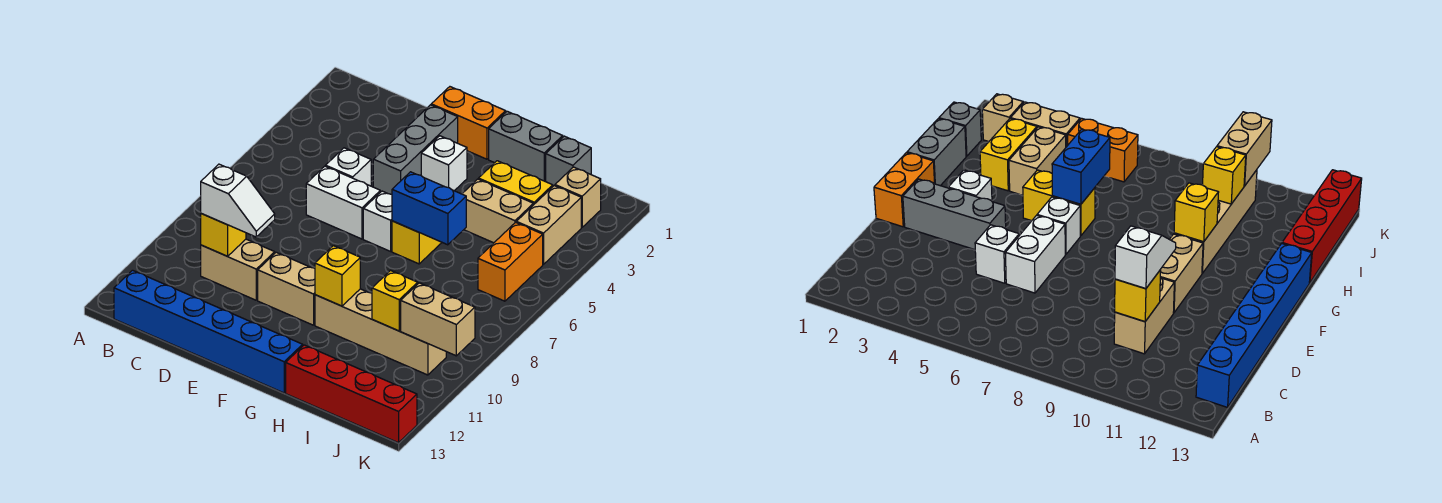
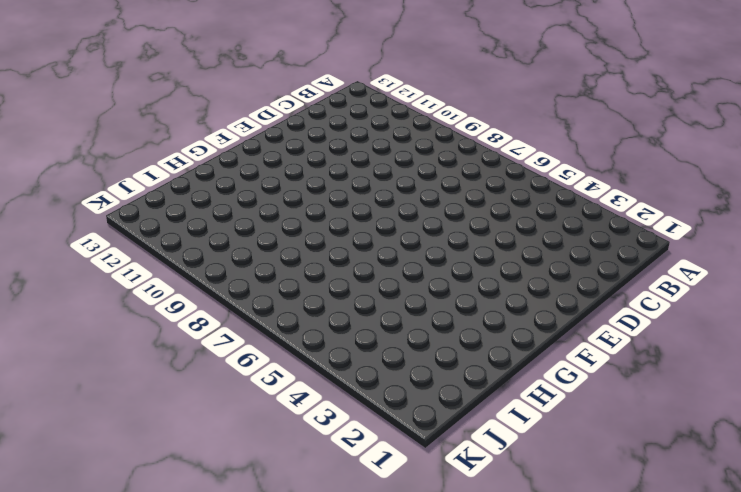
none -> blue brick B13:G13 level 1
none -> tan brick C10:D10 level 1
none -> white brick D5 level 1

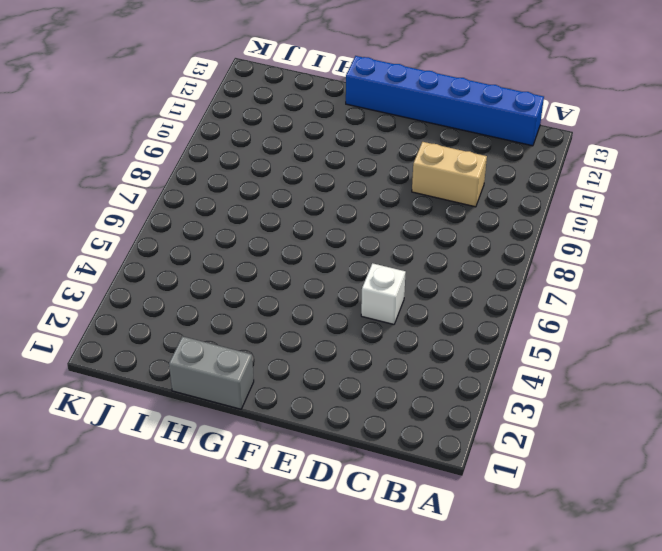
none -> white brick D6:E6 level 1
none -> orange brick E1:F1 level 1
none -> grey brick E2:E4 level 1

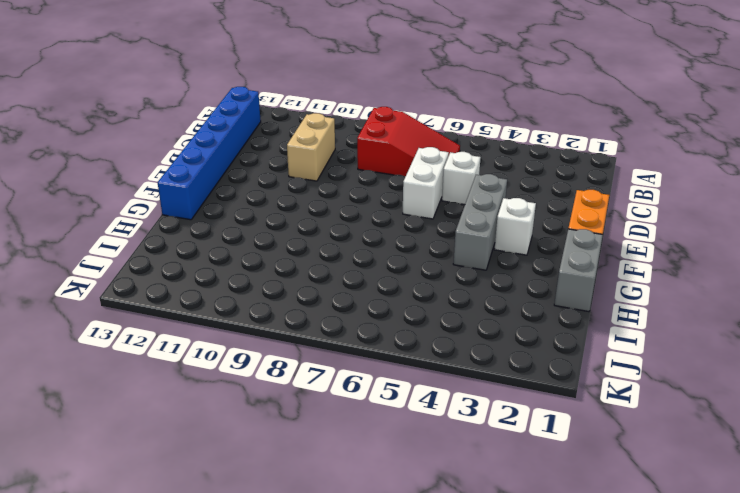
red slope B6:C8 level 1 top 8 -> none
grey brick E4:G4 level 1 -> grey brick E2:E4 level 1
none -> tan brick E10:F10 level 1
none -> white brick F6 level 1
none -> yellow brick G5:G6 level 1

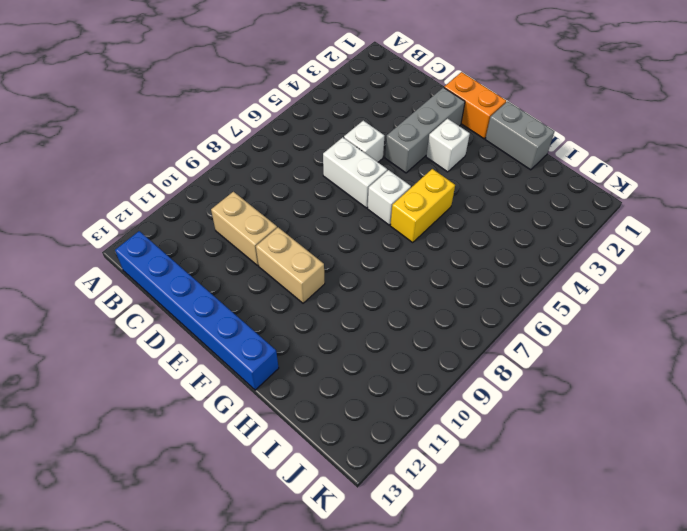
none -> tan brick G10:J10 level 1
none -> yellow brick H3:I3 level 1
none -> tan brick H4:I4 level 1

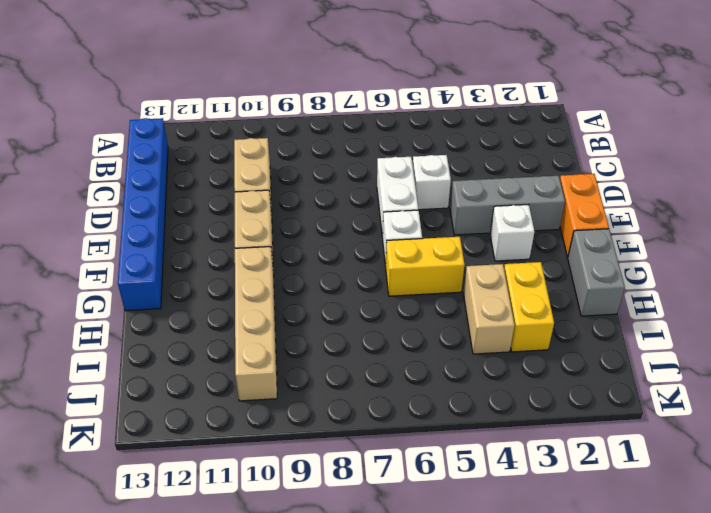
none -> red brick H13:K13 level 1
none -> grey brick I1 level 1
none -> tan brick J2 level 1

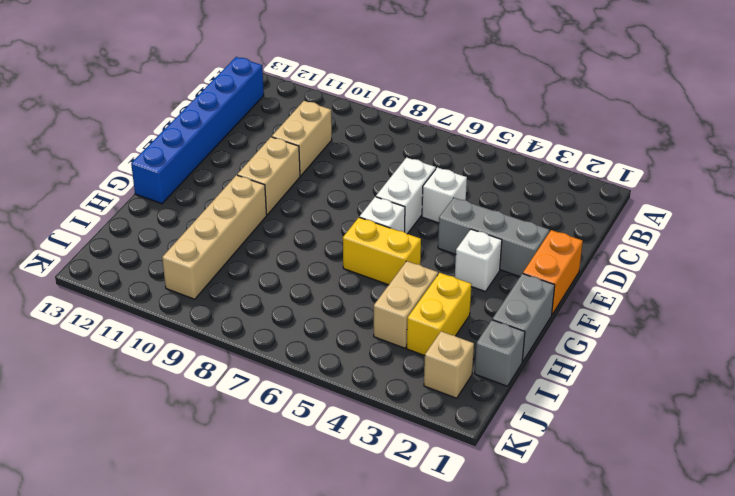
none -> red brick H13:K13 level 1
none -> tan brick J3:J4 level 1
none -> orange brick J5:J6 level 1

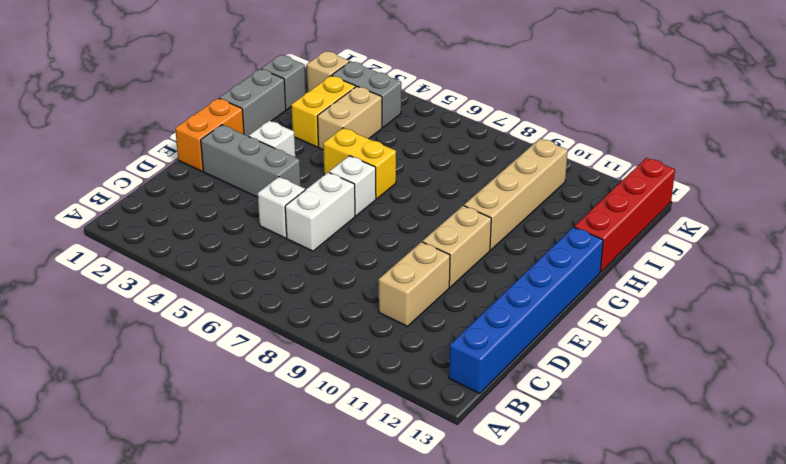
grey brick J3:J4 level 1 -> tan brick J3:J4 level 1
none -> orange brick J5:J6 level 1
none -> yellow brick C10 level 2
none -> blue brick G6:H6 level 2

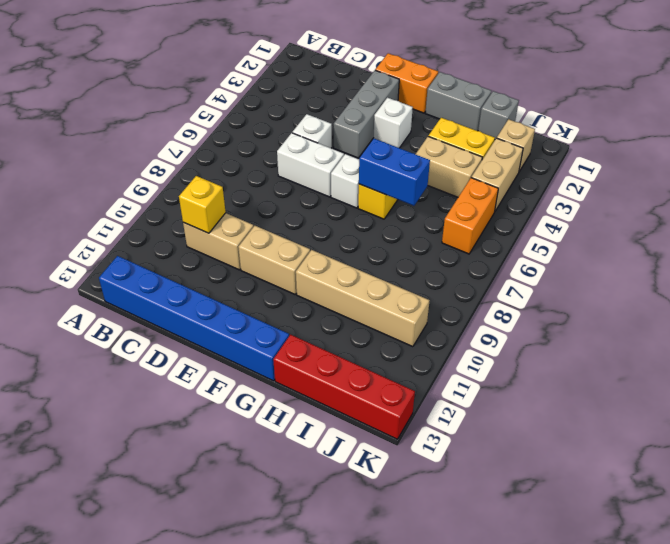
none -> yellow brick G10 level 2
none -> yellow brick I10 level 2
none -> tan brick J10:K10 level 2

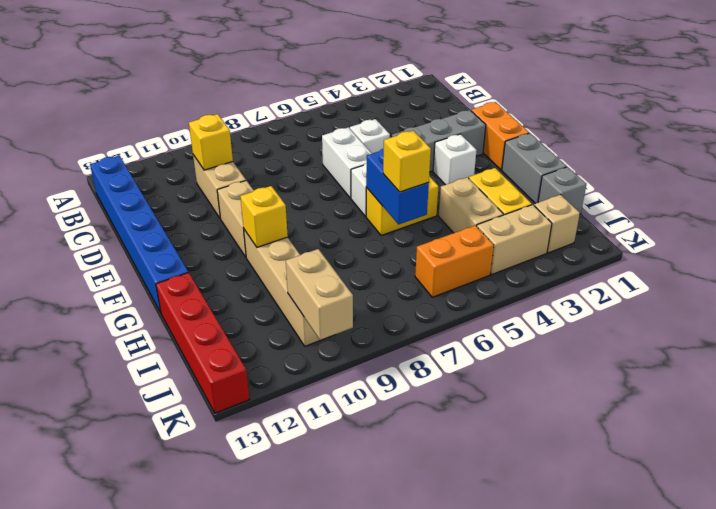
yellow brick H6 level 3 -> yellow brick I10 level 2
none -> white slope C10:D10 level 3 top C

